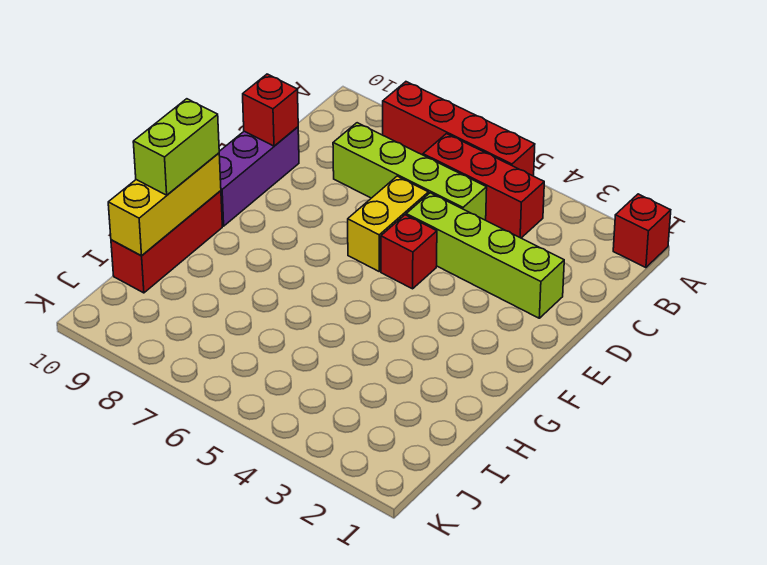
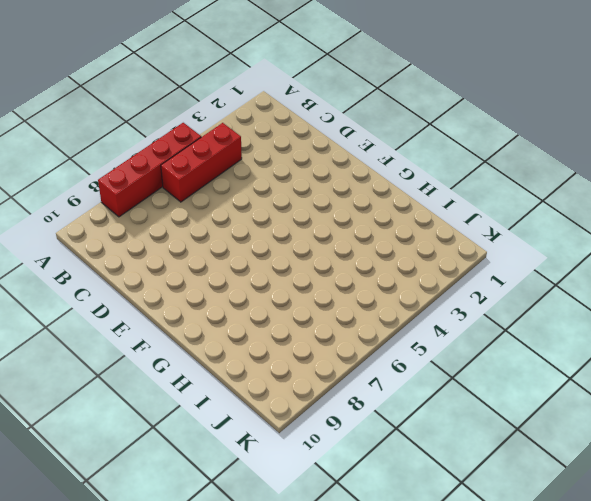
none -> red brick A1 level 1
none -> lime brick C5:C8 level 1
none -> lime brick D2:D5 level 1

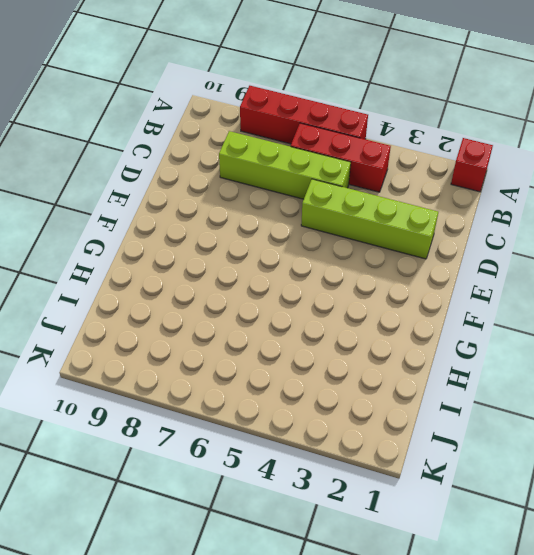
none -> yellow brick D6:E6 level 1
none -> purple brick D10:F10 level 1
none -> red brick E5 level 1

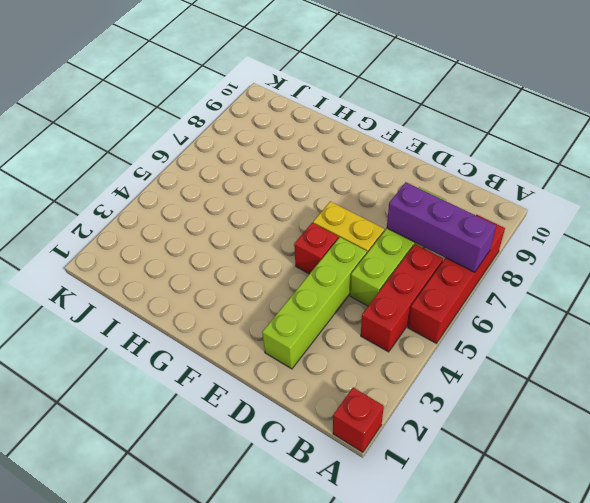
purple brick A7:C7 level 2 -> purple brick D10:F10 level 1
none -> red brick G10:I10 level 1
none -> red brick D10 level 2
none -> yellow brick G10:I10 level 2

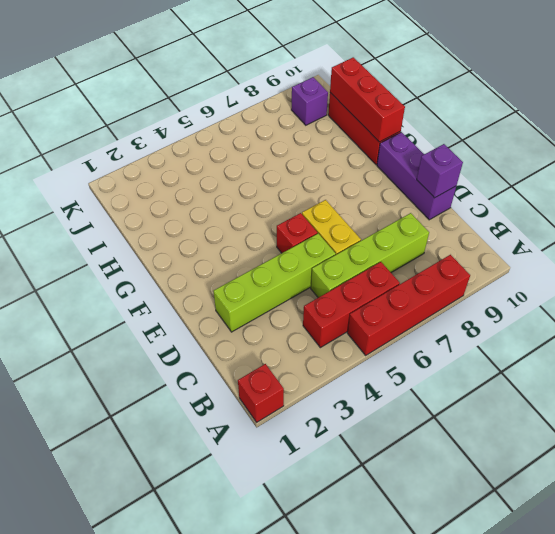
purple brick D10 level 2 -> red brick D10 level 2
red brick G10:I10 level 2 -> yellow brick G10:I10 level 2
purple brick J9 level 1 -> none
none -> lime brick G10:H10 level 3

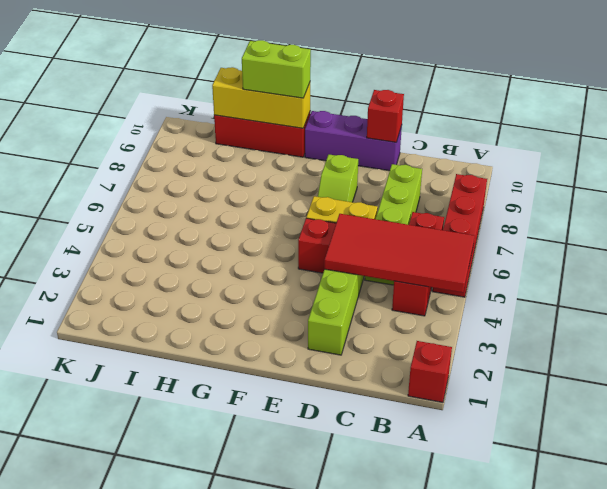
red tile A4:D5 level 2 -> none
lime slope E7:E8 level 1 top 8 -> none

